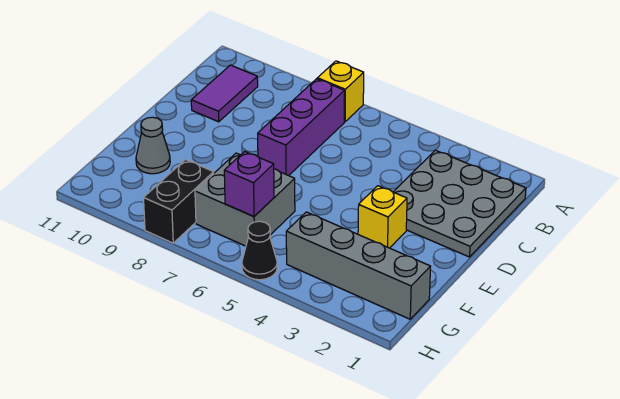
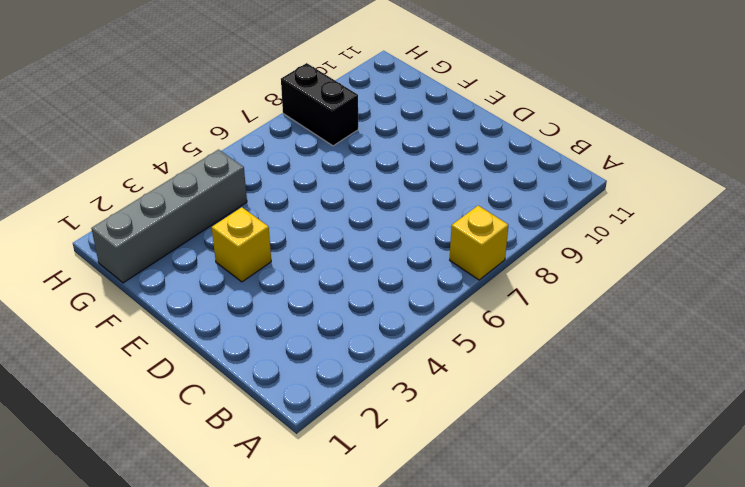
none -> grey plate B1:D3 level 1
none -> purple brick B7:D7 level 1

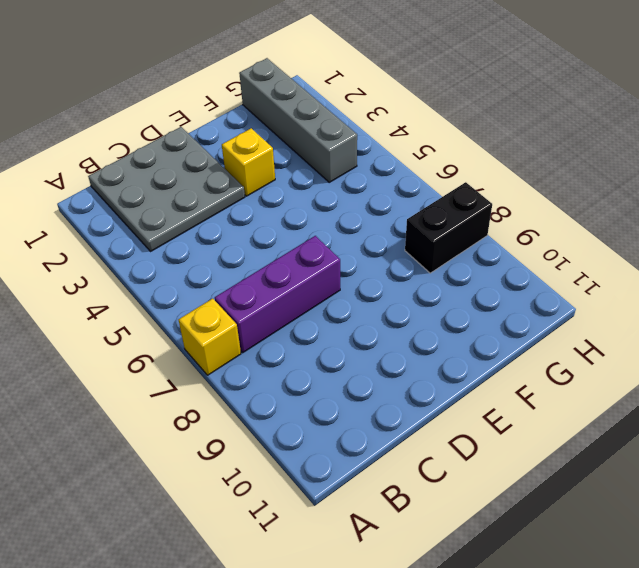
none -> purple tile B10:C10 level 1
none -> grey brick F6:G7 level 1

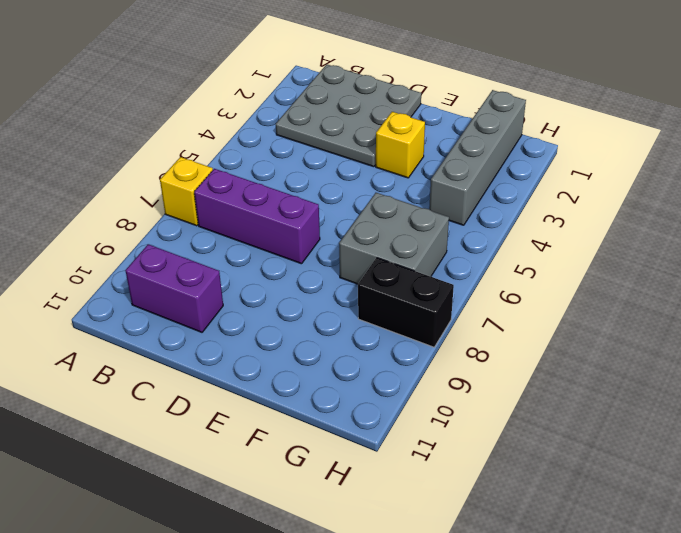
purple brick B10:C10 level 1 -> purple tile B10:C10 level 1
none -> grey cone F10 level 1
none -> black cone H5 level 1

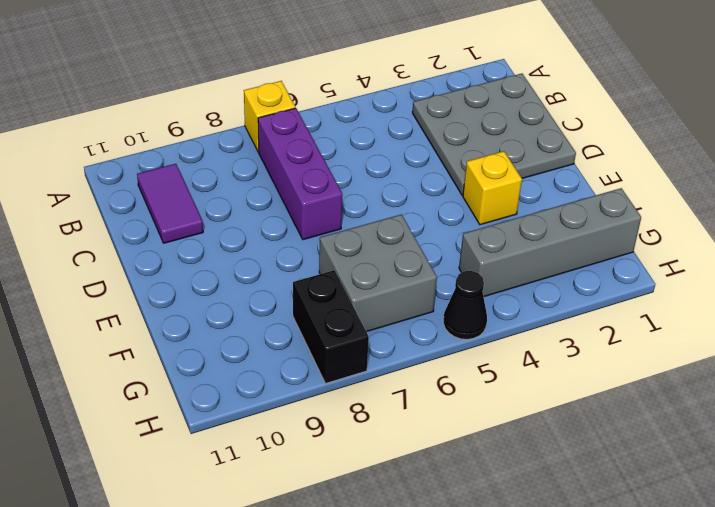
none -> grey cone F10 level 1
none -> purple brick G6 level 2

